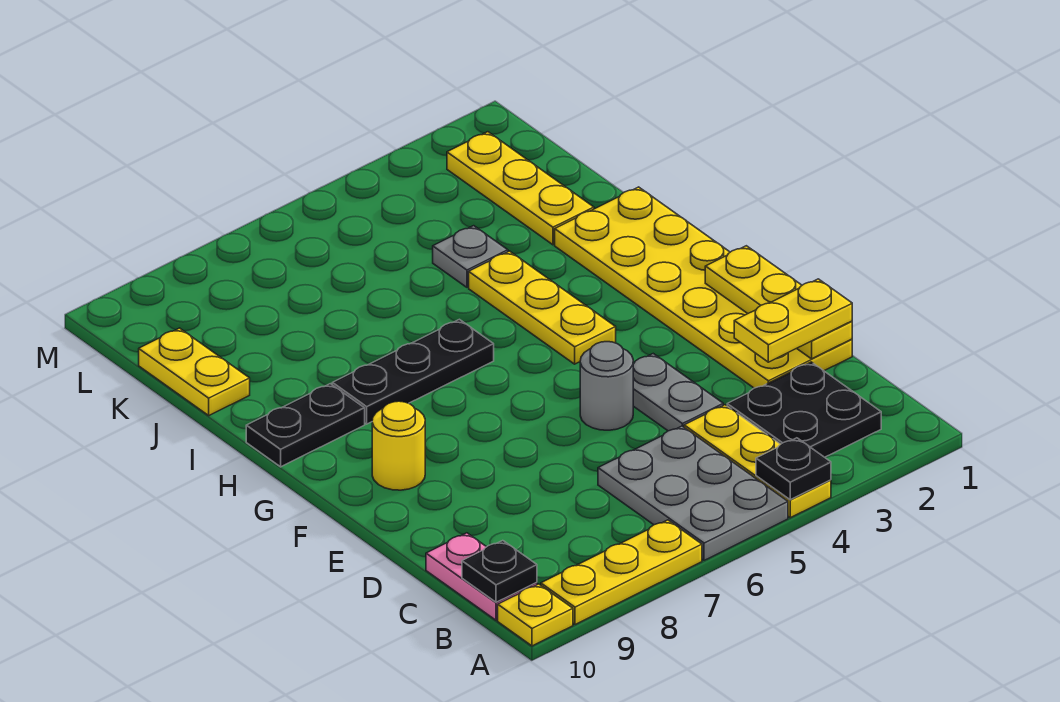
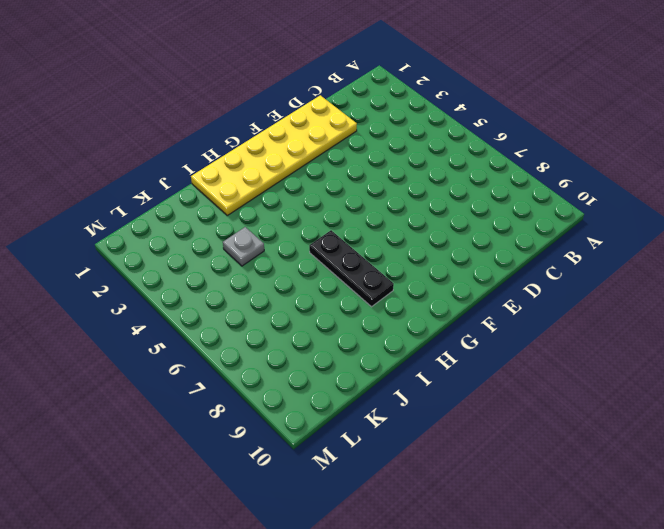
none -> yellow plate A4:C4 level 1
none -> grey plate A5:C6 level 1
none -> yellow plate A7:A9 level 1

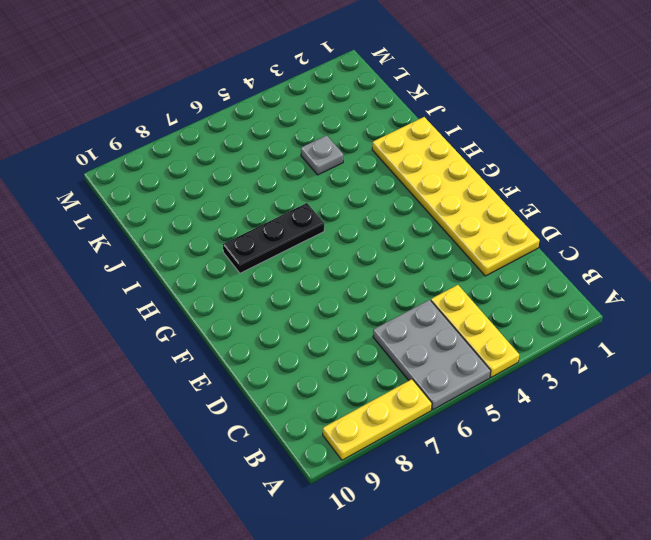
none -> yellow plate A10 level 1
none -> black plate B2:C3 level 1
none -> pink plate B10:C10 level 1

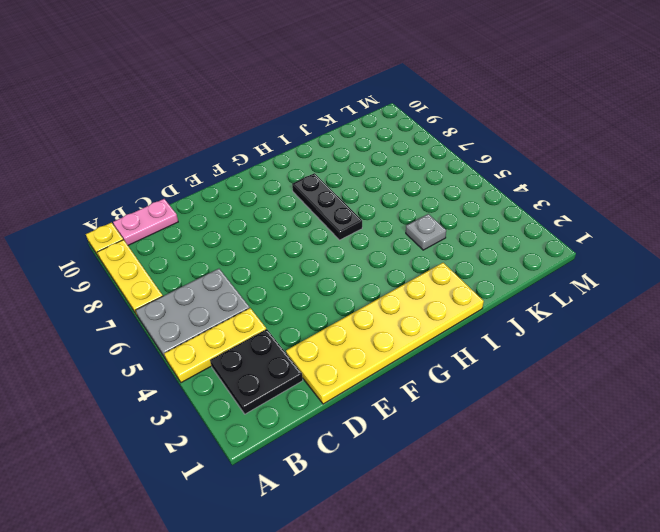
none -> grey plate D4:E4 level 1
none -> grey round brick E5 level 1
none -> yellow round brick F9 level 1

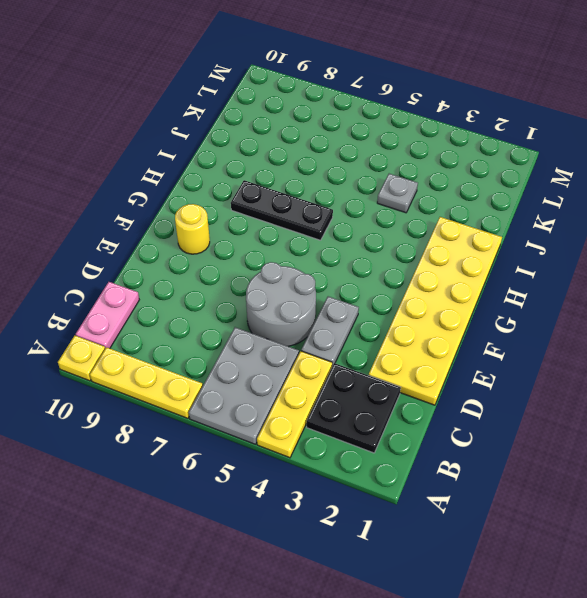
grey round brick D5:E6 level 1 -> grey round brick E5 level 1
none -> yellow plate G4:I4 level 1
none -> black plate H9:H10 level 1
none -> yellow plate J2:L2 level 1

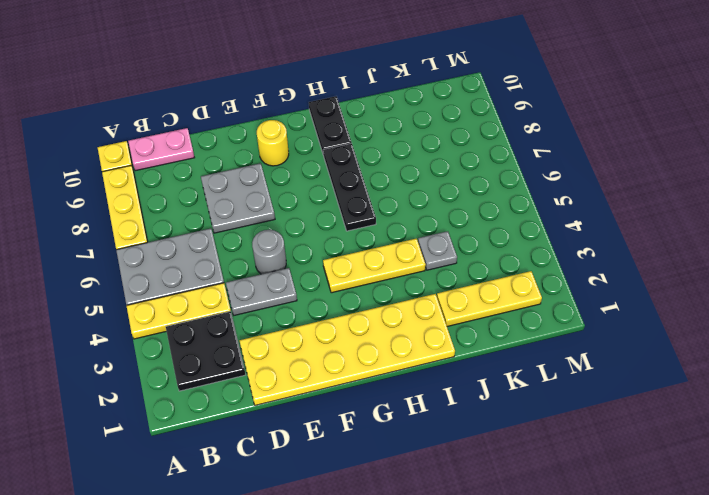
grey plate D7:E8 level 1 -> none
none -> yellow plate J10:K10 level 1
none -> black plate A4 level 2
none -> black plate B10 level 2

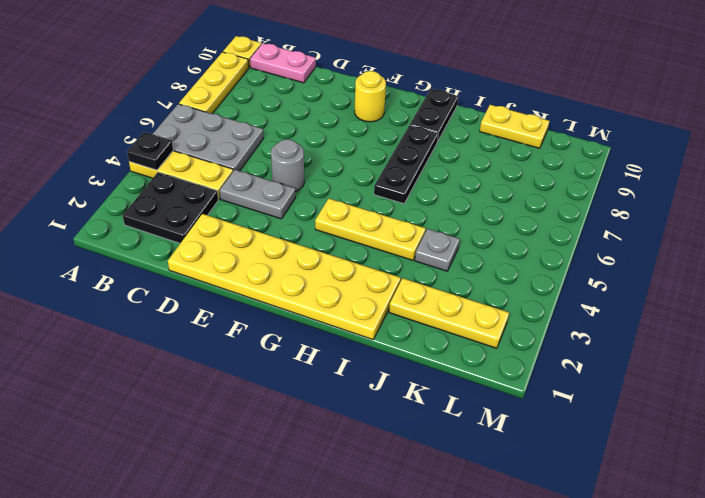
none -> black plate B10 level 2
none -> yellow plate D1:F1 level 2
none -> yellow plate D1:D2 level 3

